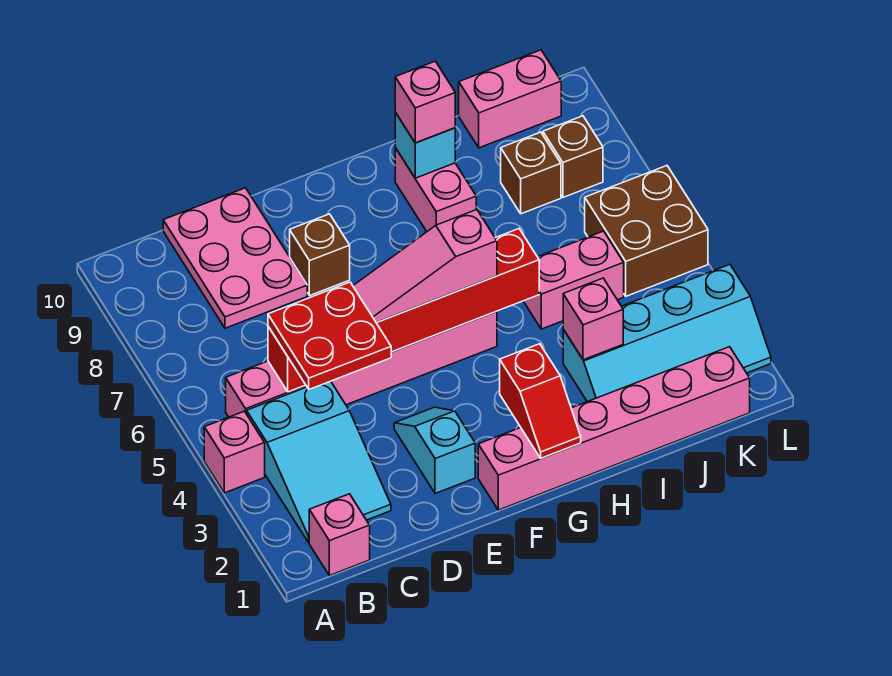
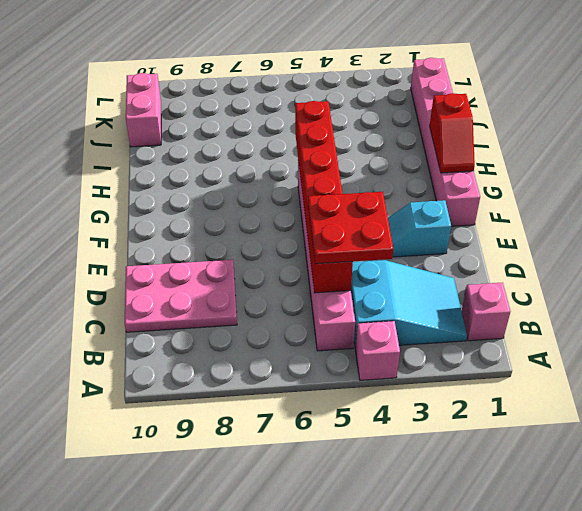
red slope G1:H1 level 2 top H -> red slope G1:G2 level 2 top 2
none -> brown brick E8 level 1
none -> pink brick H8:H9 level 1
none -> cyan slope I2:L3 level 1 top 3

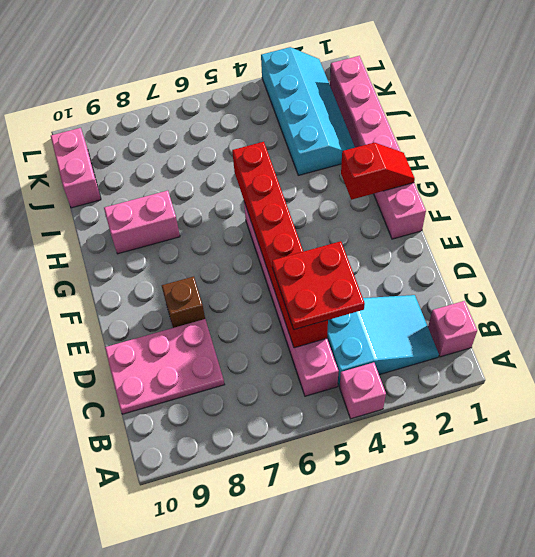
none -> cyan slope E2:E3 level 1 top 2
none -> pink brick I5:J5 level 1
none -> brown brick J8 level 1

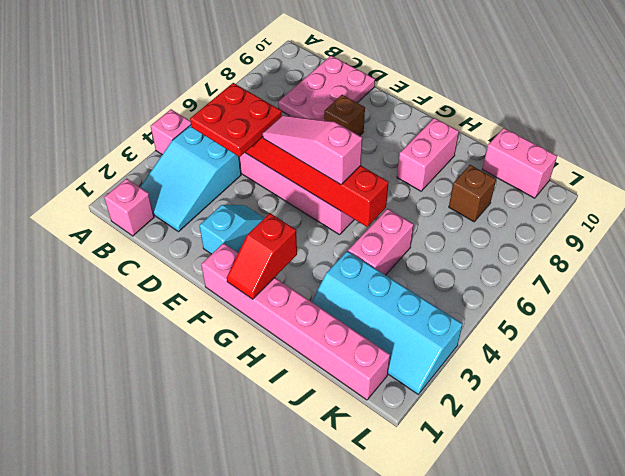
pink brick I4:I5 level 1 -> pink brick I5:J5 level 1
none -> brown brick K5:L6 level 1
none -> brown brick K8 level 1
none -> cyan brick H9 level 2

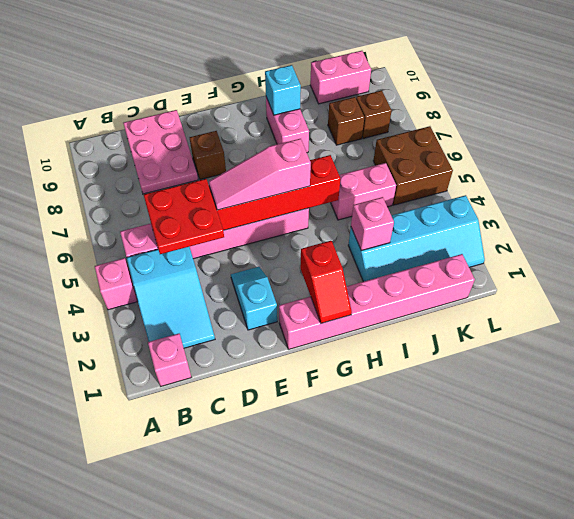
none -> pink brick H9 level 3

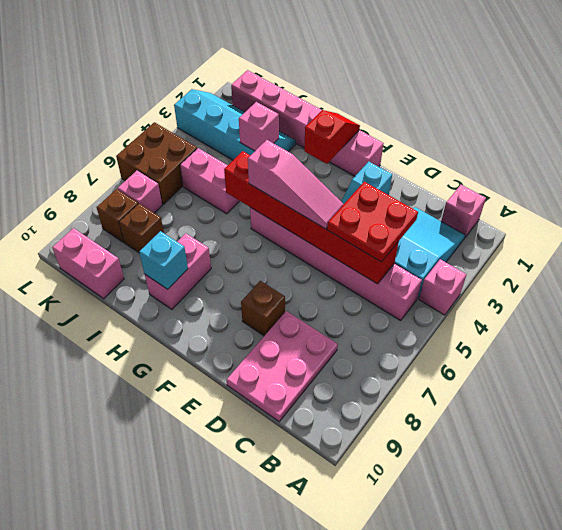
pink brick K7 level 1 -> pink brick H9 level 3

